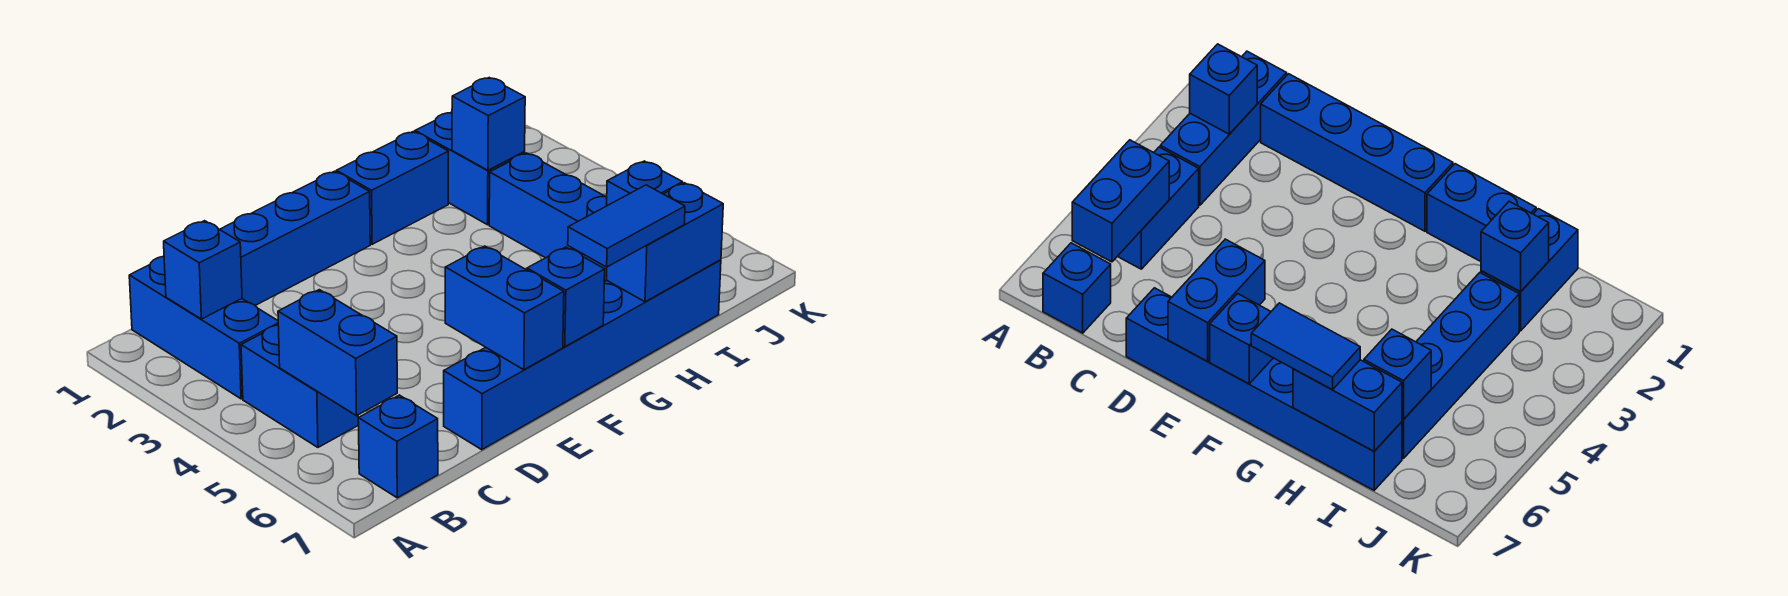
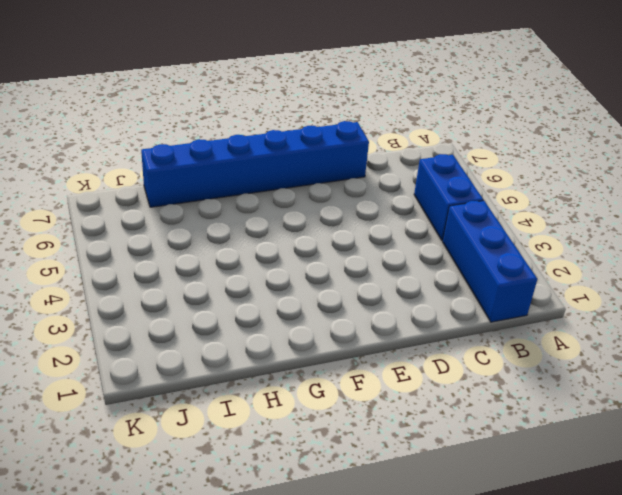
none -> blue brick B7 level 1
none -> blue brick C1:F1 level 1
none -> blue brick G1:H1 level 1

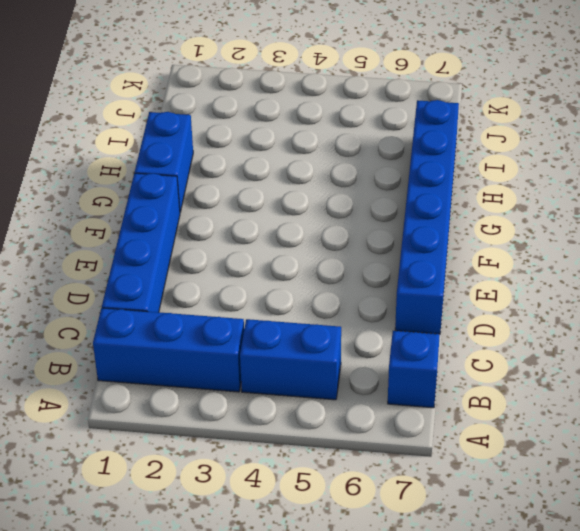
none -> blue brick I1:I2 level 1
none -> blue brick I3:I6 level 1
none -> blue brick B2 level 2

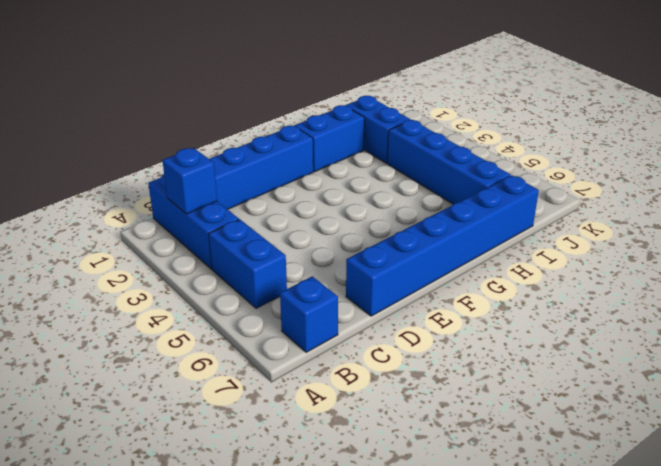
none -> blue brick B5:B6 level 2
none -> blue brick E6:E7 level 2
none -> blue brick F7 level 2

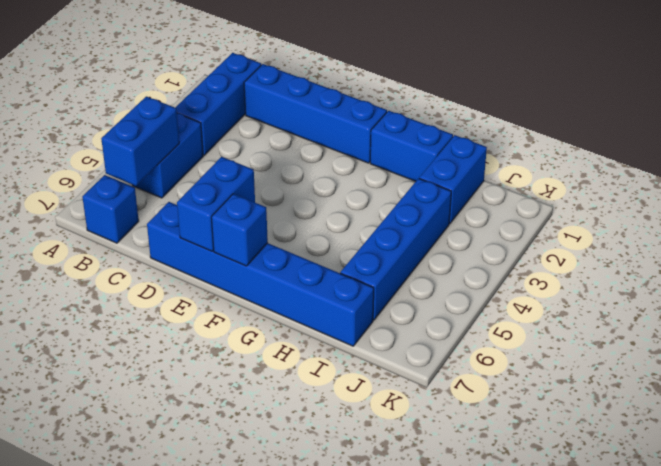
none -> blue brick B2 level 2
none -> blue brick H7:I7 level 2
none -> blue brick I2 level 2

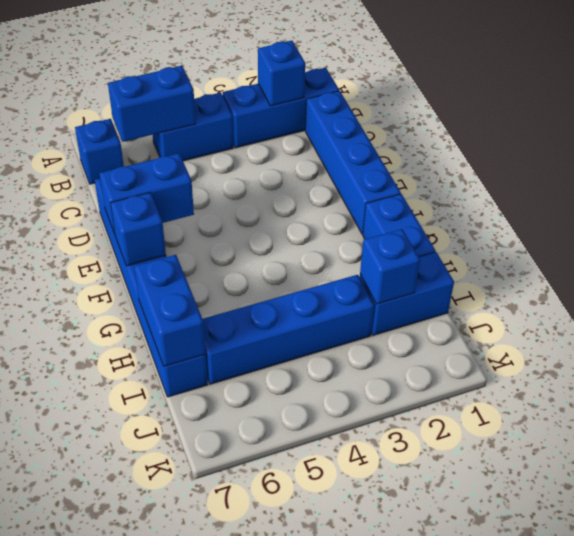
none -> blue brick I6 level 2
none -> blue tile G7:H7 level 3

